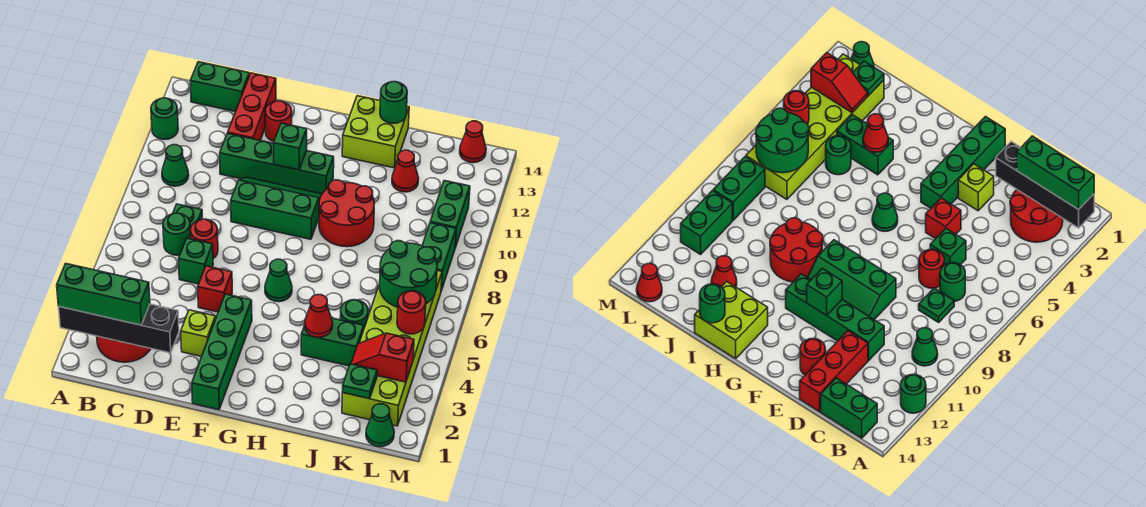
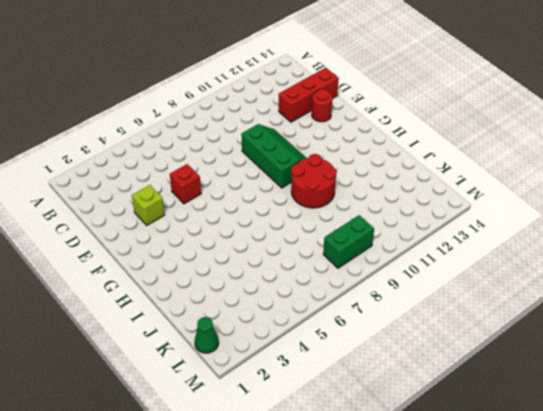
none -> green round brick A12 level 1
none -> red round brick B2:C3 level 1
none -> green cone B10 level 1
none -> green brick B14:C14 level 1

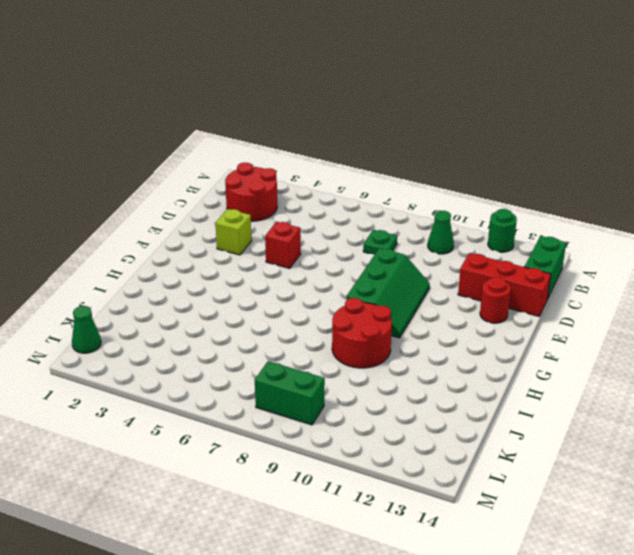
none -> green round brick C7 level 1
none -> green brick D6 level 1
none -> red round brick D7 level 1
none -> green brick D11:G11 level 1

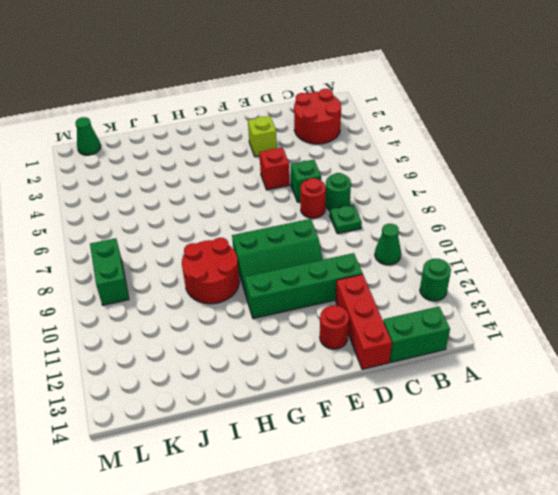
none -> green brick F1:F4 level 1
none -> green cone G6 level 1
none -> lime brick H13:I14 level 1
none -> green brick I4:J4 level 1

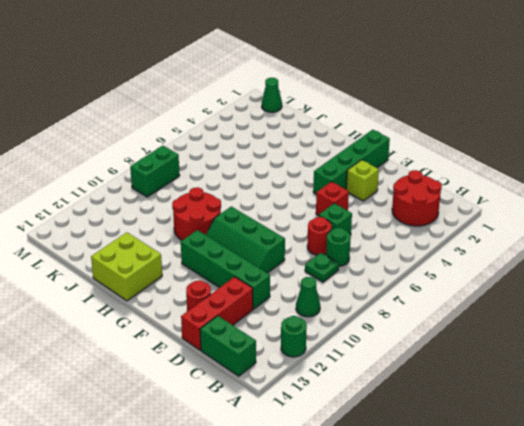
none -> green cone G6 level 1
none -> green brick I4:J4 level 1
none -> green round brick J5 level 1
none -> red cone J12 level 1

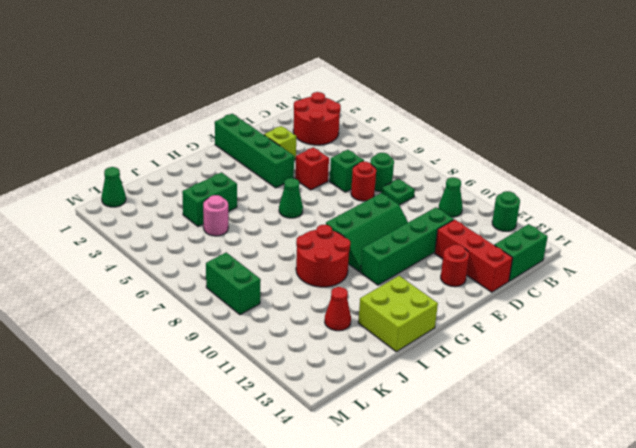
pink round brick J5 level 1 -> green round brick J5 level 1
none -> lime brick K2:L7 level 1
none -> green brick L10:L11 level 1
none -> red cone L14 level 1
none -> black brick A2:D2 level 2

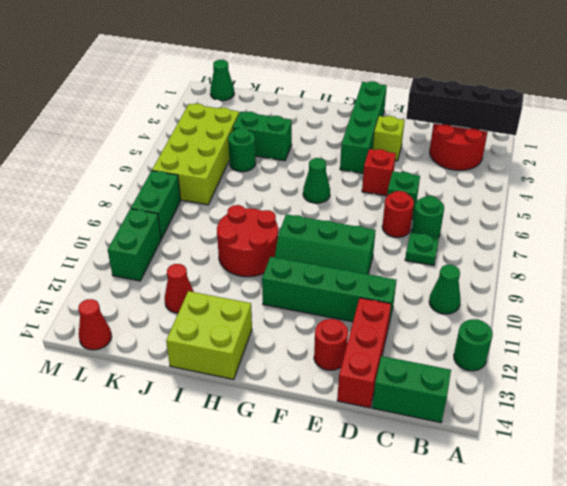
lime brick K4:L7 level 1 -> lime brick K2:L7 level 1
none -> green brick F11 level 2
none -> red cone I4 level 2
none -> green round brick I14 level 2
none -> green plate K2 level 2

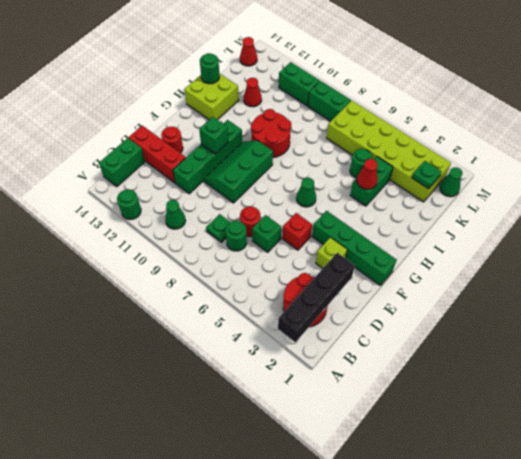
none -> red slope K3:L3 level 2 top L
none -> green round brick K6:L7 level 2
none -> red round brick L5 level 2
none -> green brick A2:C2 level 3

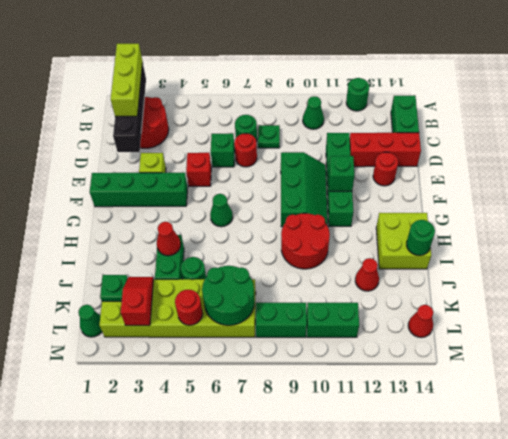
lime brick A2:C2 level 3 -> green brick A2:C2 level 3

